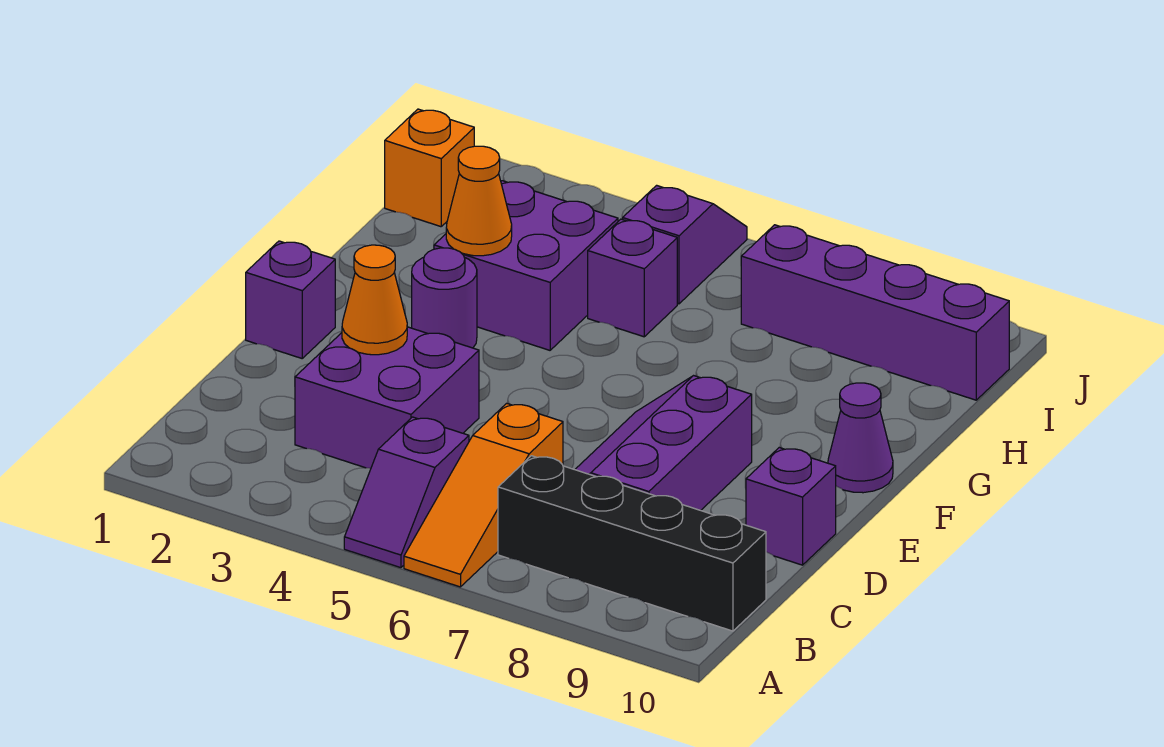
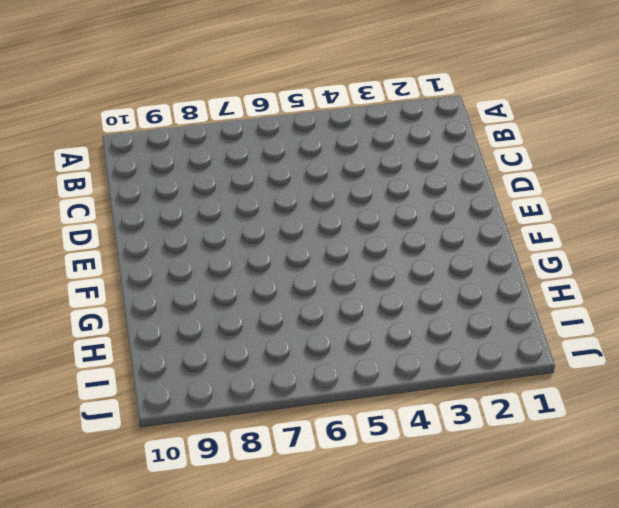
none -> purple slope A5:B5 level 1 top B
none -> orange slope A6:C6 level 1 top C
none -> black brick B7:B10 level 1

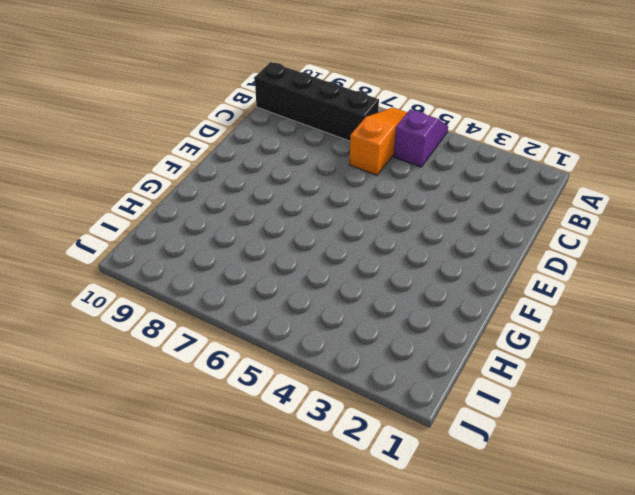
none -> purple brick C3:D4 level 1
none -> purple slope C7:E8 level 1 top 8
none -> purple brick D10 level 1

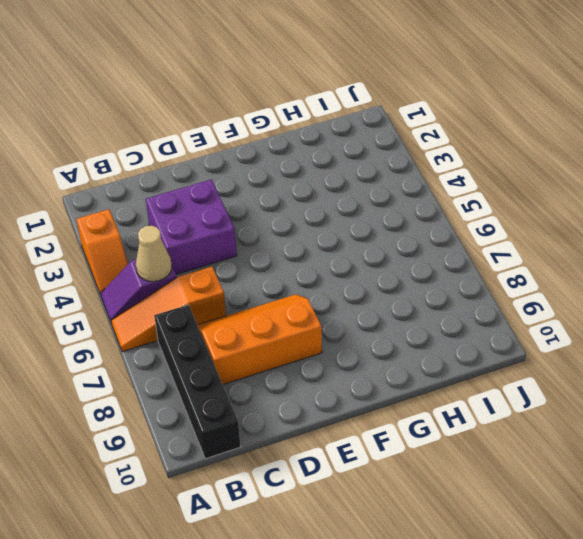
orange slope A3:A4 level 1 top 3 -> none
tan cone B5 level 2 -> none
orange slope C7:E8 level 1 top 8 -> purple slope C7:E8 level 1 top 8
none -> purple brick D10 level 1
none -> purple brick E1 level 1
none -> purple round brick F3 level 1

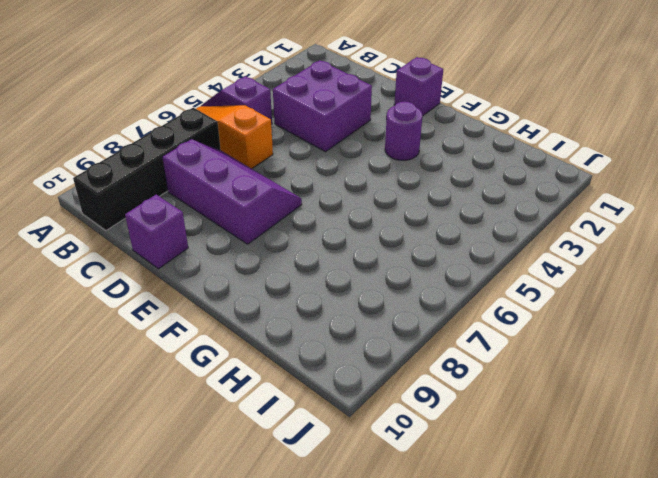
none -> purple cone F10 level 1
none -> purple brick G3:H4 level 1
none -> purple brick H5 level 1

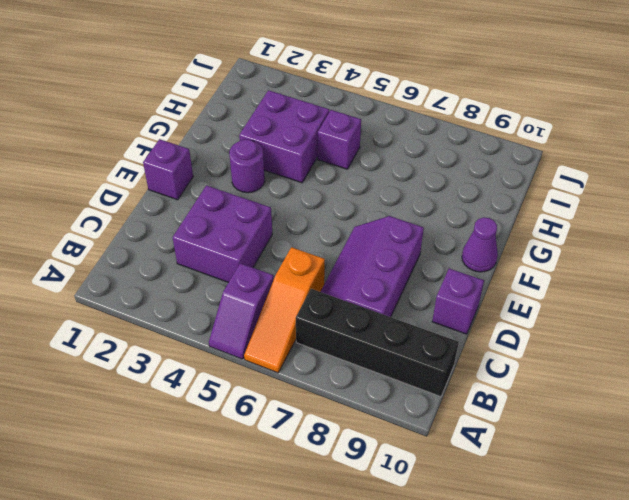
none -> orange brick I1 level 1
none -> purple slope I5:J5 level 1 top I
none -> purple brick I7:I10 level 1

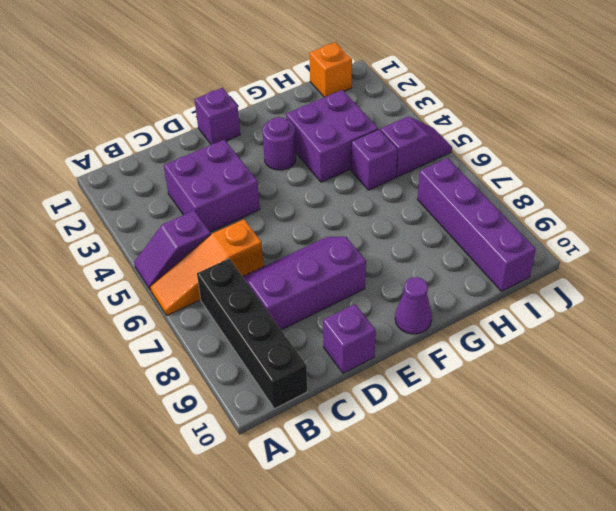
none -> orange cone D3 level 2
none -> orange cone G3 level 2

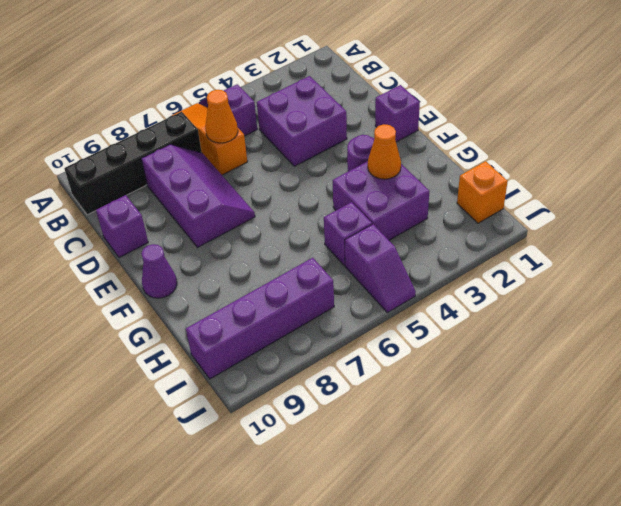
orange cone C6 level 2 -> orange cone D3 level 2

